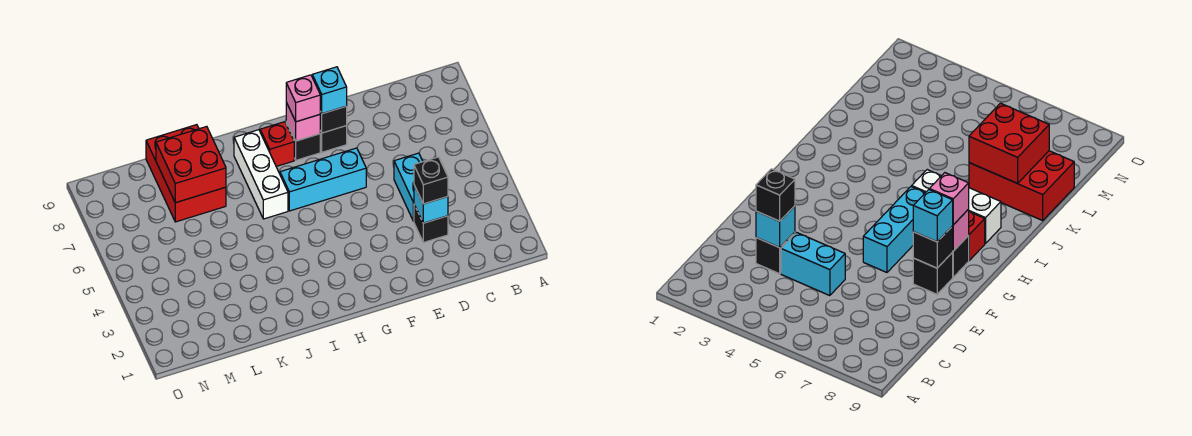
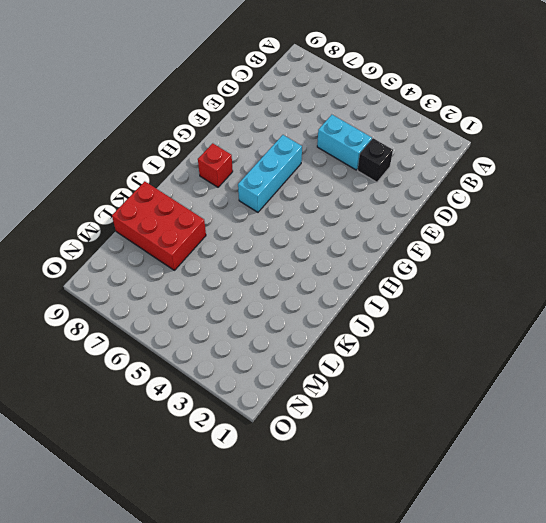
none -> black brick F8 level 1
none -> black brick G8 level 1
none -> white brick I6:I8 level 1

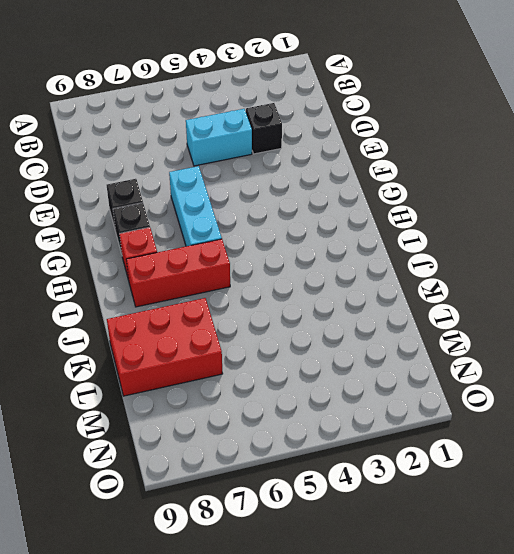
red brick I6:I8 level 1 -> white brick I6:I8 level 1
none -> cyan brick D3 level 2
none -> black brick F8 level 2
none -> pink brick G8 level 2

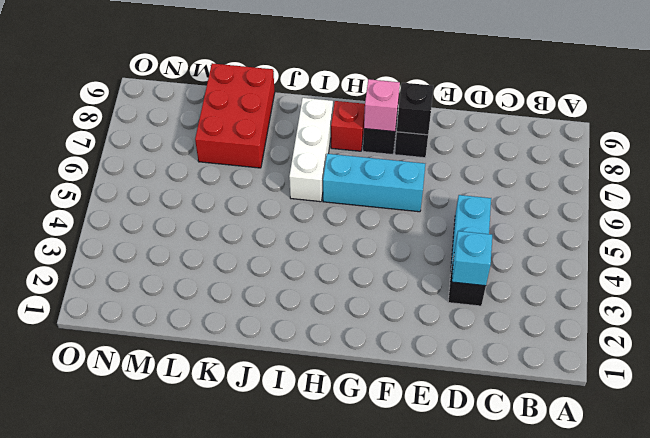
none -> red brick K7:L8 level 2
none -> black brick D3 level 3
none -> cyan brick F8 level 3

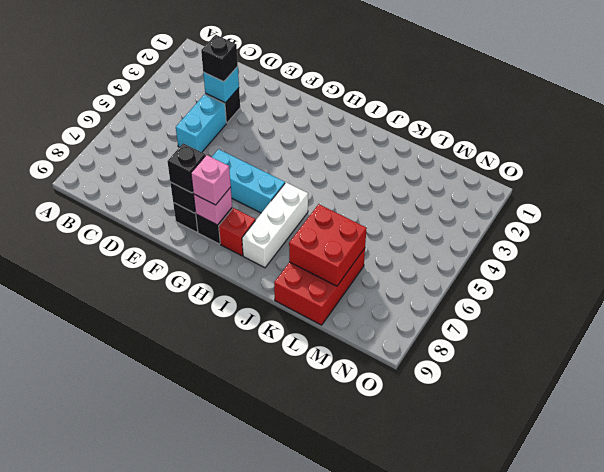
black brick F8 level 3 -> cyan brick F8 level 3

